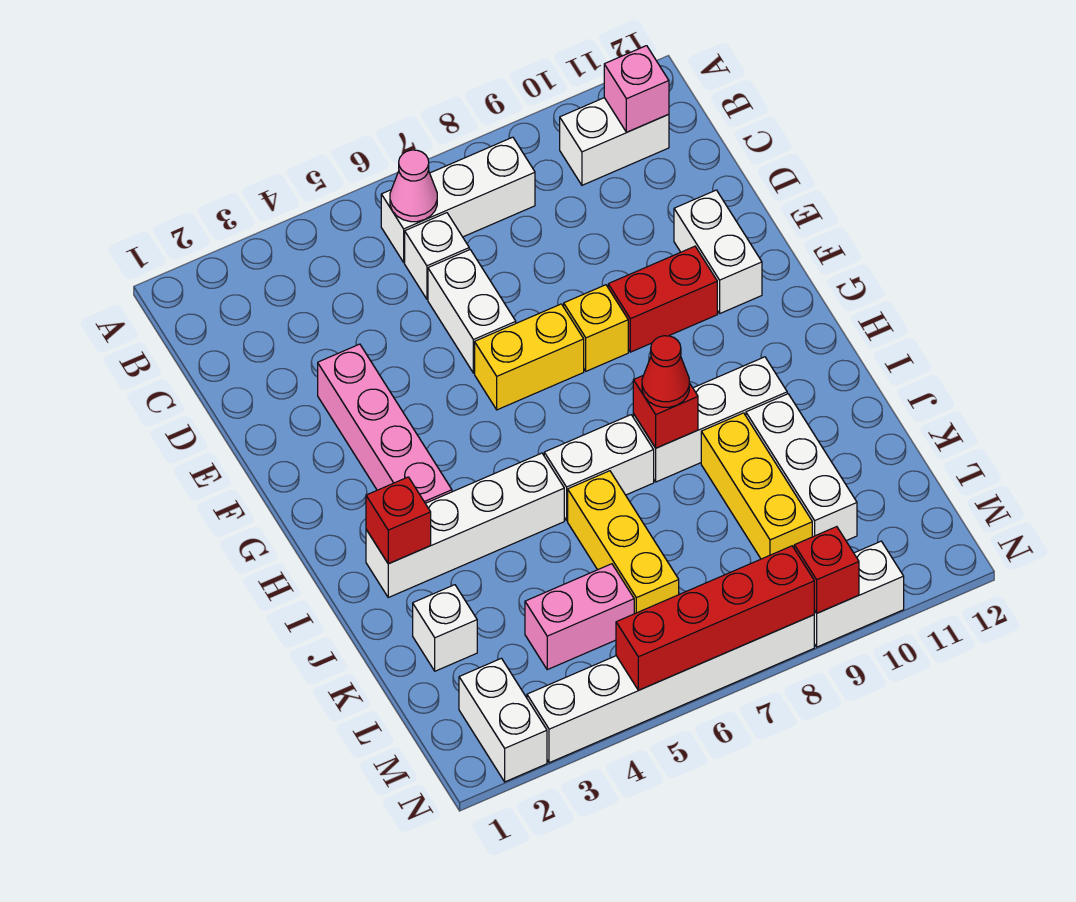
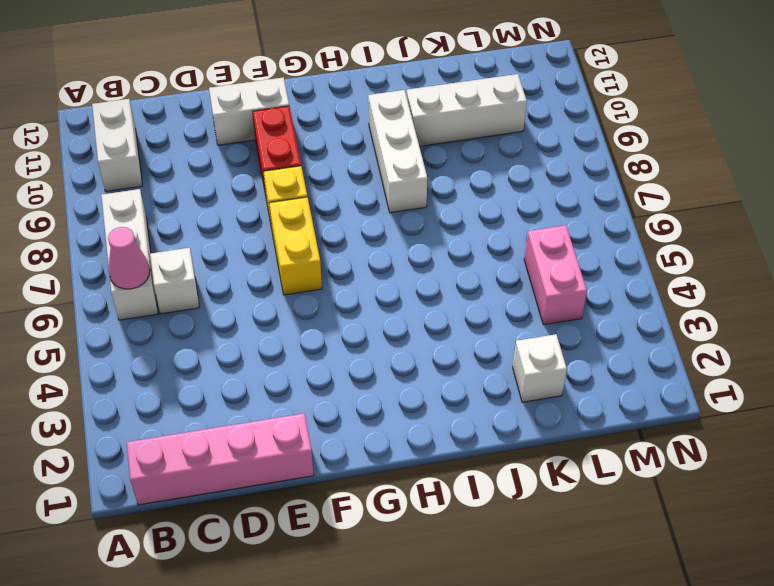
pink brick B1:E1 level 1 -> pink brick E3:H3 level 1
none -> white brick D6:E6 level 1
none -> white brick I2:I5 level 1
none -> white brick I6:I7 level 1

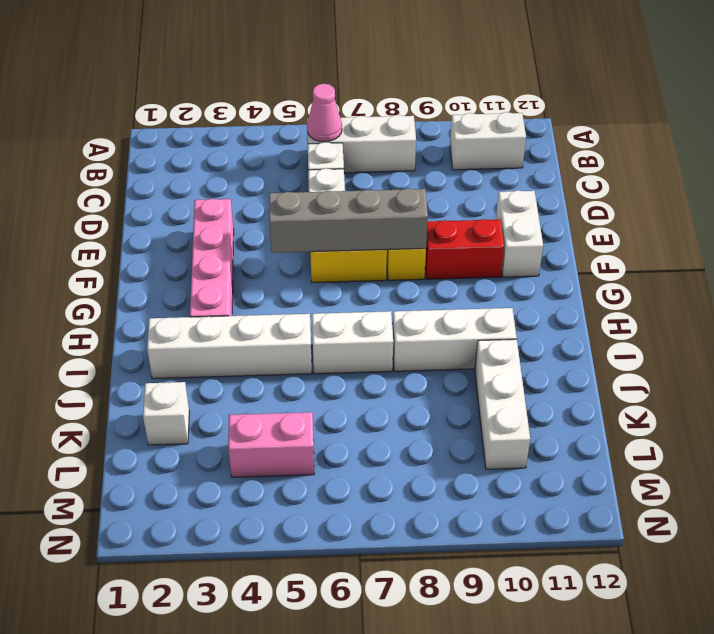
grey brick F5:F8 level 2 -> none
none -> yellow brick J6:L6 level 1
none -> yellow brick J9:L9 level 1
none -> white brick M2:N2 level 1

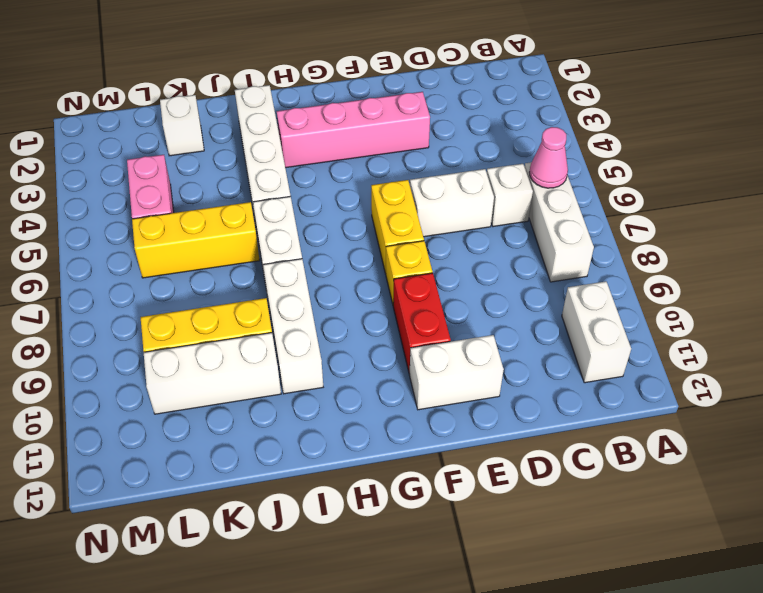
none -> white brick M2:N2 level 1
none -> white brick N3:N8 level 1
none -> white brick N9:N10 level 1

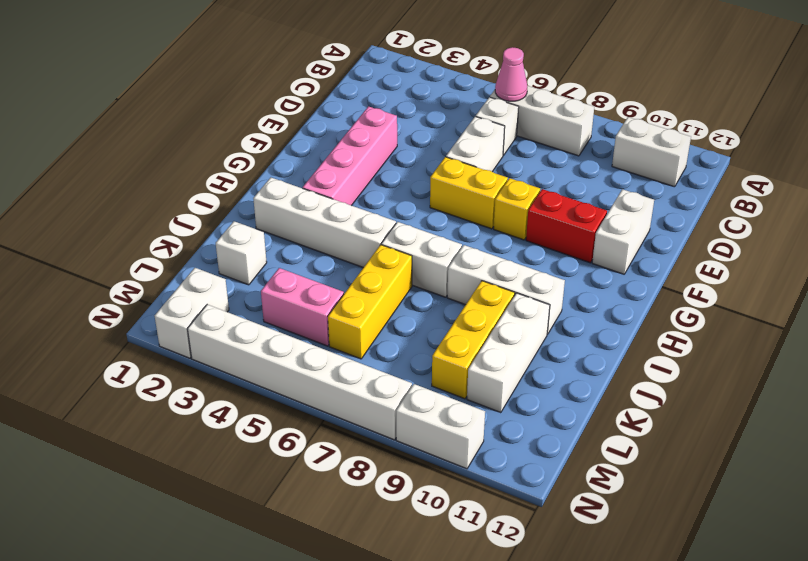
none -> pink brick B11 level 2
none -> red brick I2 level 2
none -> red brick I8 level 2

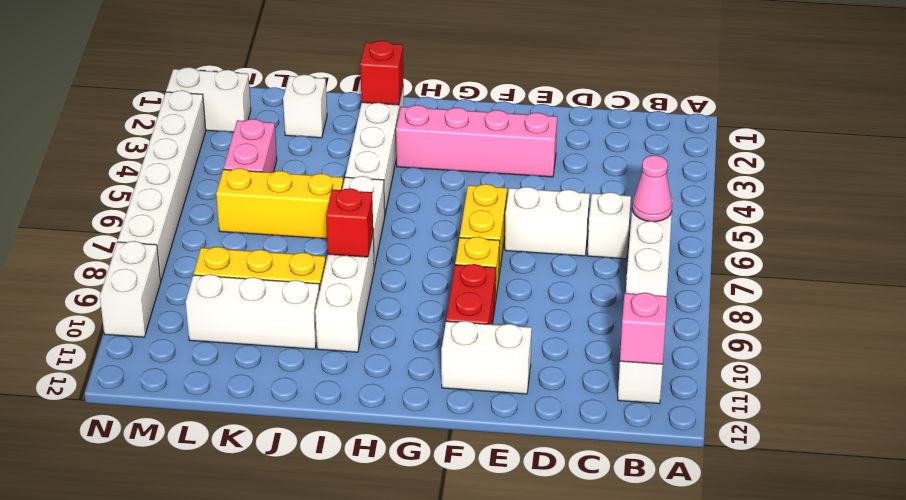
none -> red brick N5:N8 level 2
none -> red brick N9 level 2
none -> red cone I8 level 3

